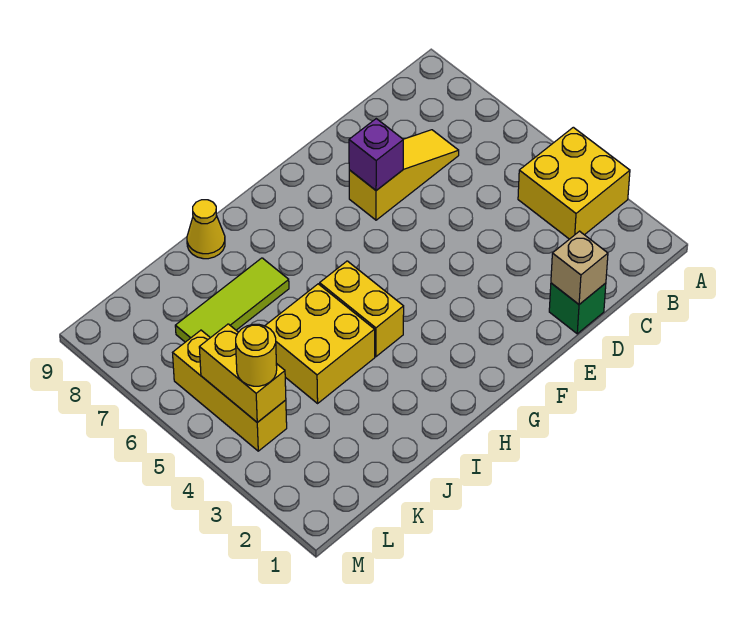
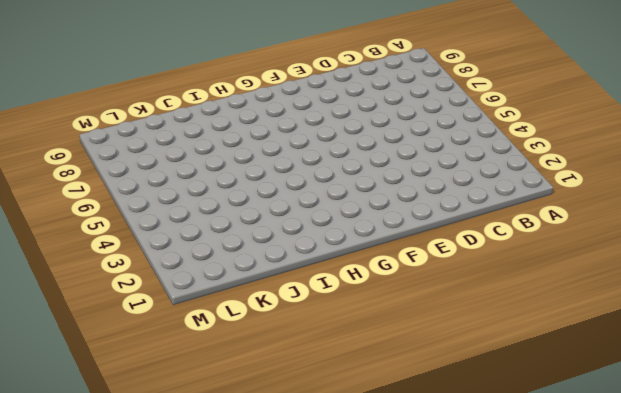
none -> yellow brick A3:B4 level 1
none -> yellow slope C7:E7 level 1 top E
none -> green brick D1 level 1

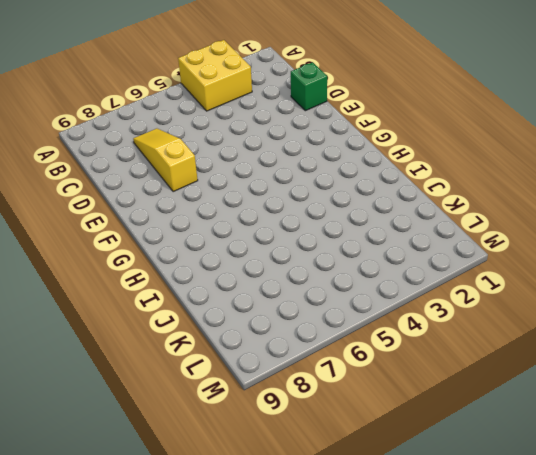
none -> yellow brick H4:H5 level 1
none -> yellow brick I4:J5 level 1
none -> lime tile I7:K7 level 1

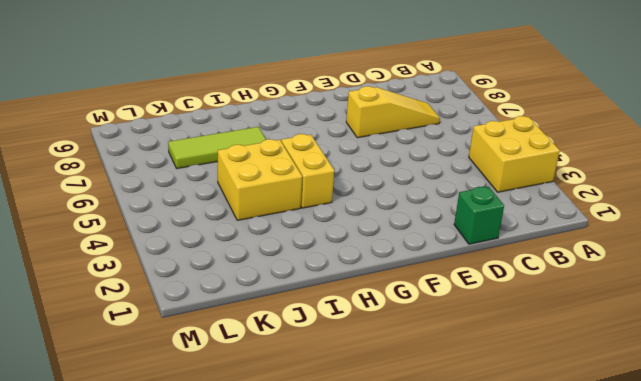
none -> yellow cone I9 level 1
none -> yellow brick L4:L6 level 1
none -> tan brick D1 level 2

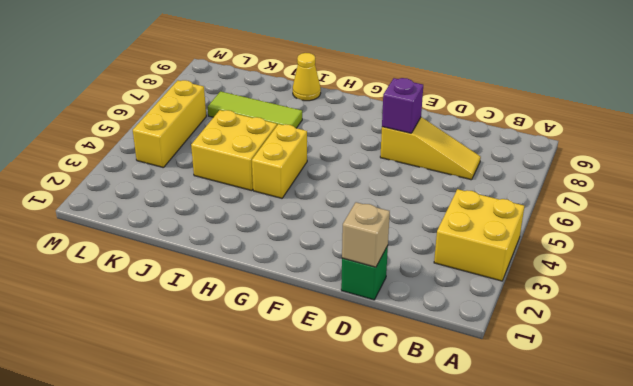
none -> yellow brick L4:L5 level 2
none -> yellow round brick L4 level 3

